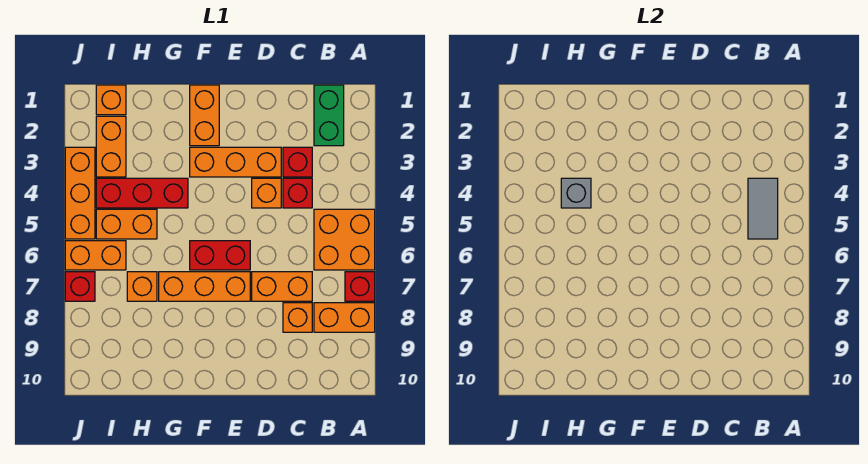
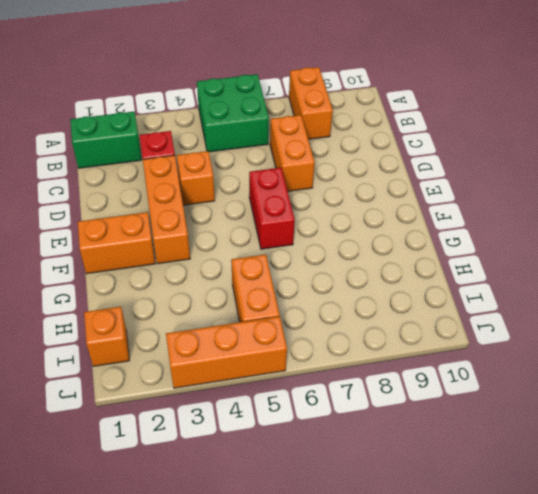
green brick A5:B6 level 1 -> orange brick A5:B6 level 1
none -> red brick A7 level 1
none -> red brick C4 level 1
none -> orange brick C8 level 1

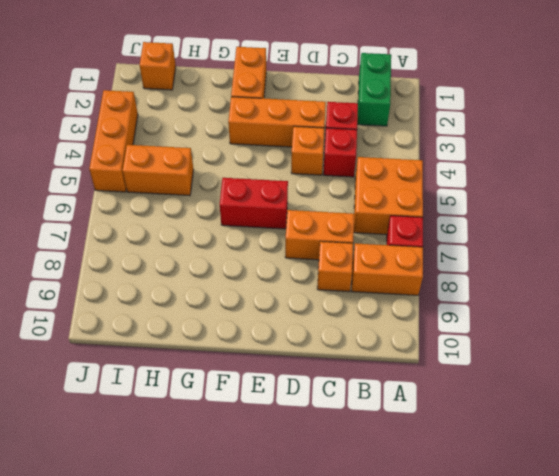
none -> orange brick E7:G7 level 1
none -> red brick G4:I4 level 1
none -> orange brick H7 level 1

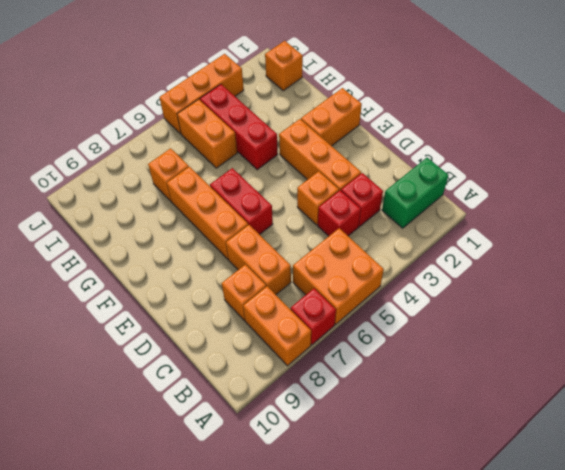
none -> orange brick I2:I3 level 1
none -> orange brick I6:J6 level 1
none -> red brick J7 level 1

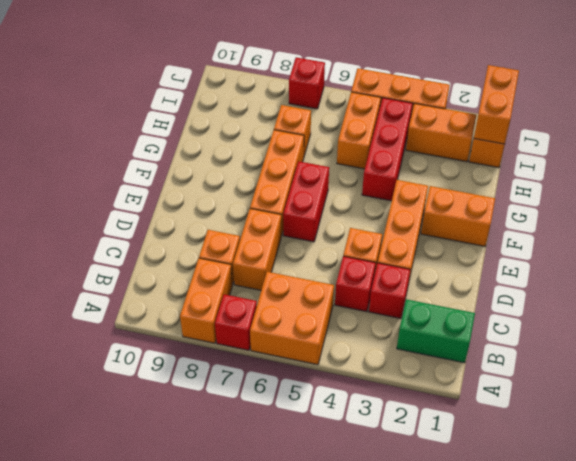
orange brick I1:J1 level 2 -> orange brick I6:J6 level 1
none -> grey tile B4:B5 level 2
none -> grey brick H4 level 2

